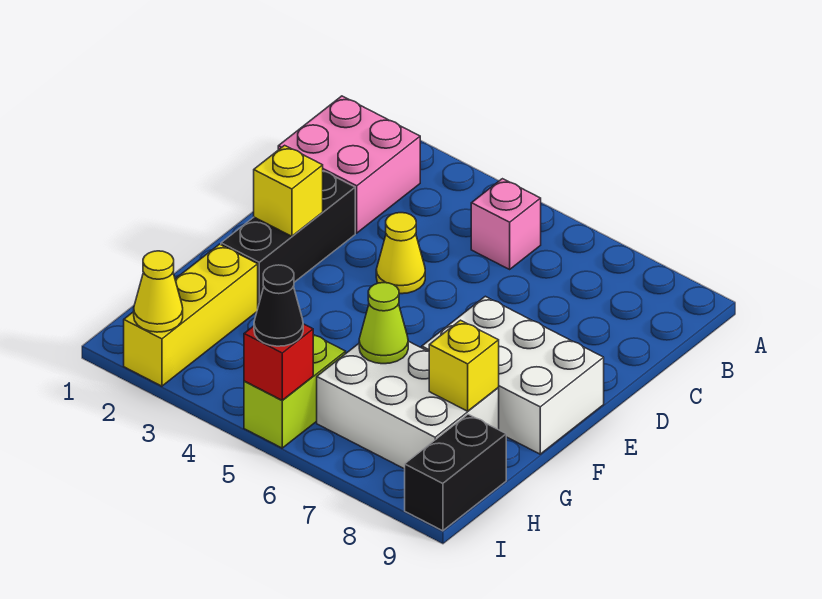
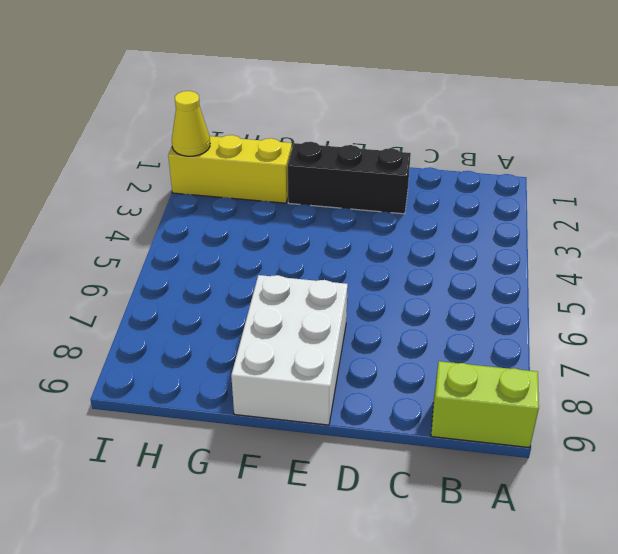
lime brick A9:B9 level 1 -> lime brick H5:I5 level 1
none -> pink brick B1:C2 level 1
none -> pink brick B5 level 1
none -> yellow cone D4 level 1

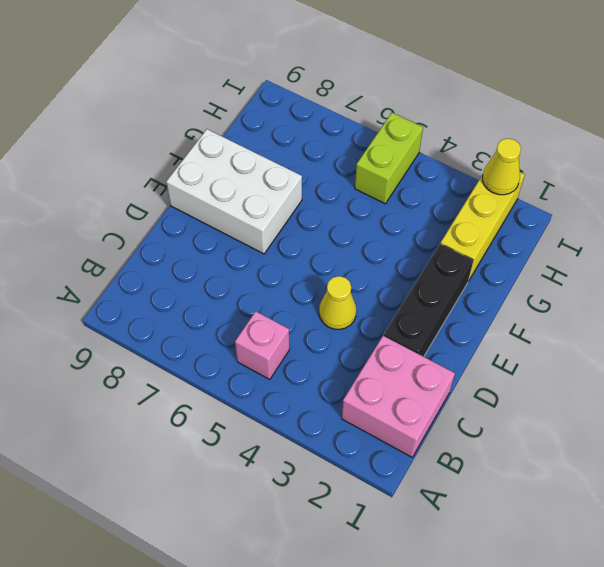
none -> white brick G6:H8 level 1
none -> black brick H9:I9 level 1
none -> yellow brick E2 level 2

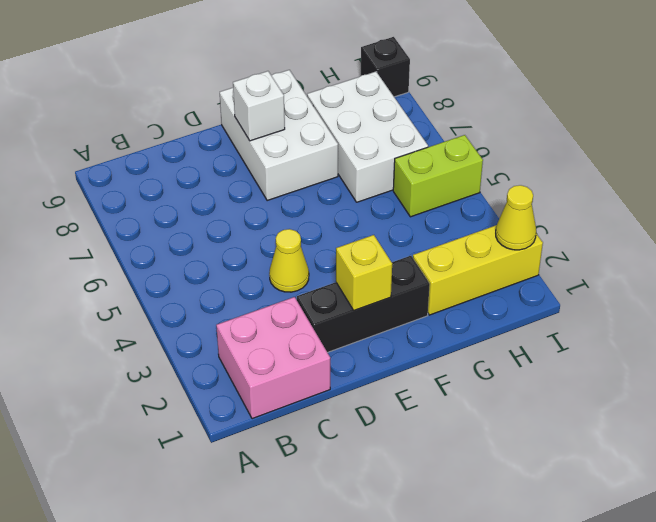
white brick E8 level 2 -> none
black brick I9 level 1 -> black brick H9:I9 level 1
none -> pink brick B5 level 1
none -> lime cone G6 level 2
none -> yellow brick G8 level 2

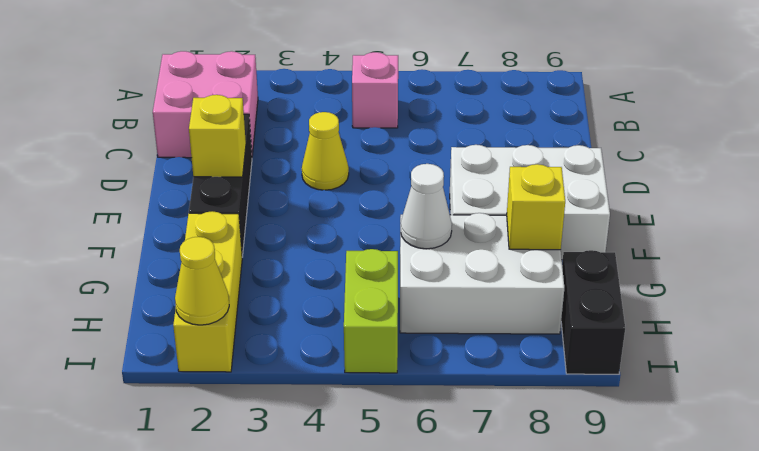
white cone G6 level 2 -> lime cone G6 level 2
none -> red brick I5 level 2
none -> black cone I5 level 3

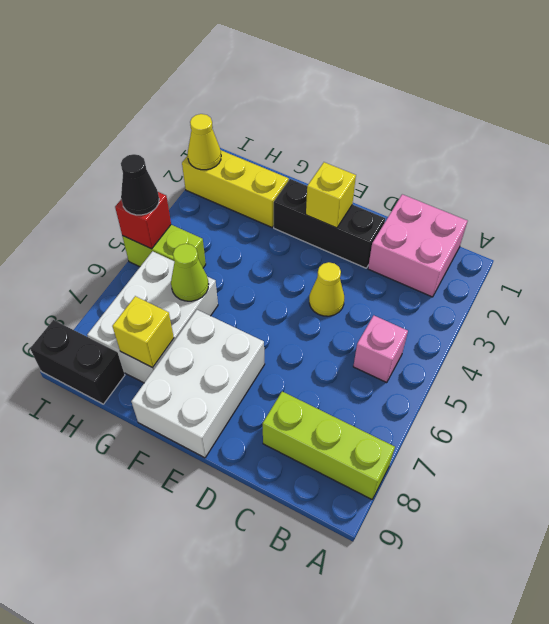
lime brick A8:C8 level 1 -> none

